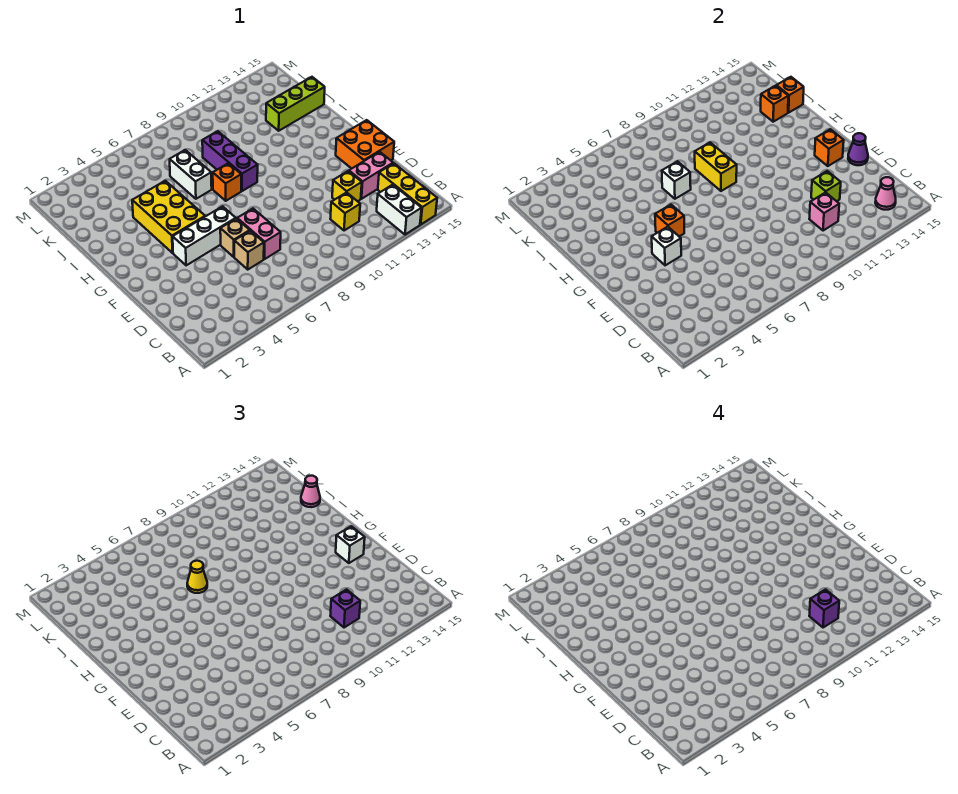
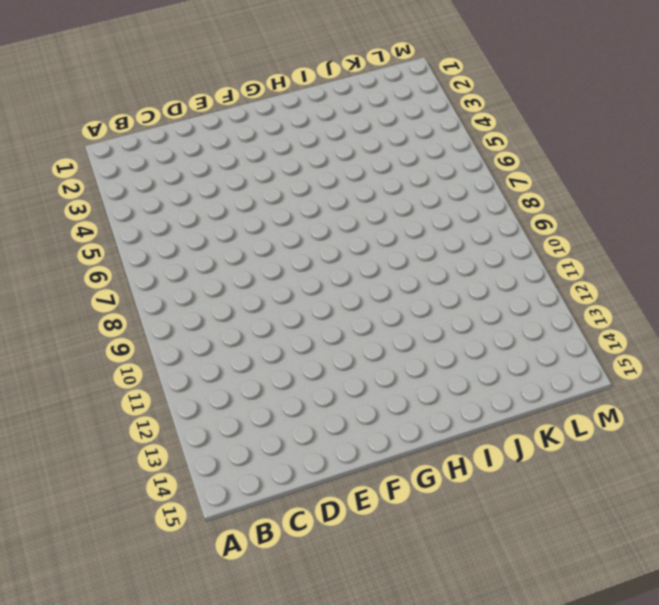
none -> white brick A13:B13 level 1
none -> yellow brick A14:C14 level 1
none -> yellow brick C11 level 1
none -> tan brick D6 level 1

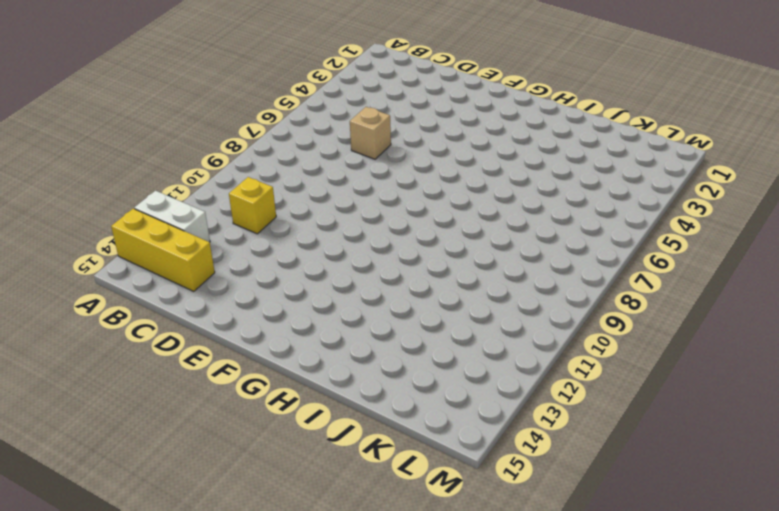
none -> pink brick D7:E7 level 1
none -> yellow brick D12 level 1
none -> pink brick D13:D14 level 1
none -> tan brick E6 level 1

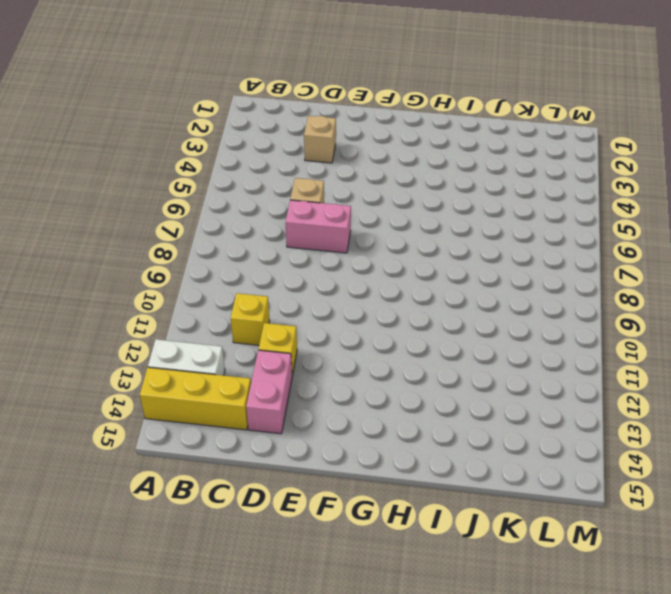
tan brick D3 level 1 -> tan brick E6 level 1
none -> orange brick E14:F15 level 1
none -> white brick F4:F6 level 1
none -> yellow brick G4:I5 level 1
none -> orange brick H8 level 1

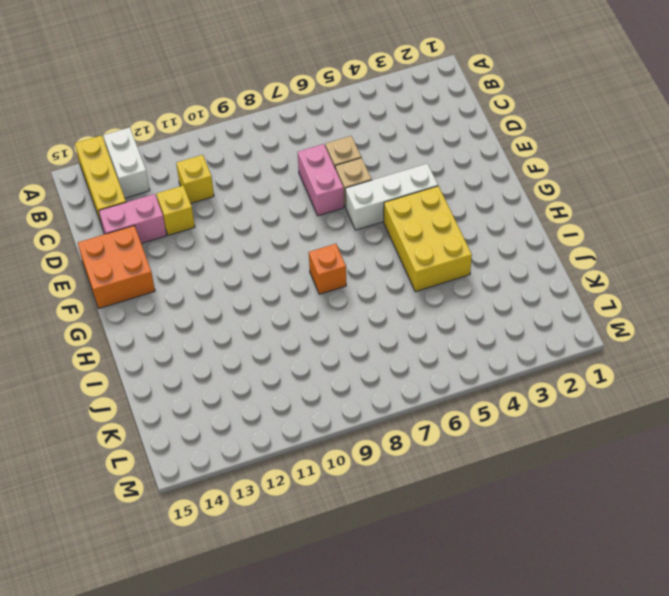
none -> purple brick H9:J9 level 1
none -> white brick I7:J7 level 1
none -> lime brick J13:J15 level 1
none -> pink cone B14 level 2

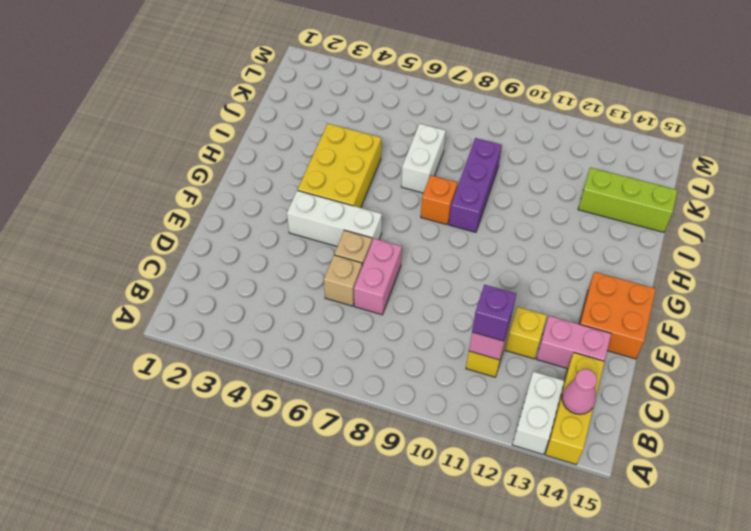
none -> lime brick D12 level 2
none -> purple cone E15 level 2
none -> white brick F4 level 2
none -> orange brick F14 level 2

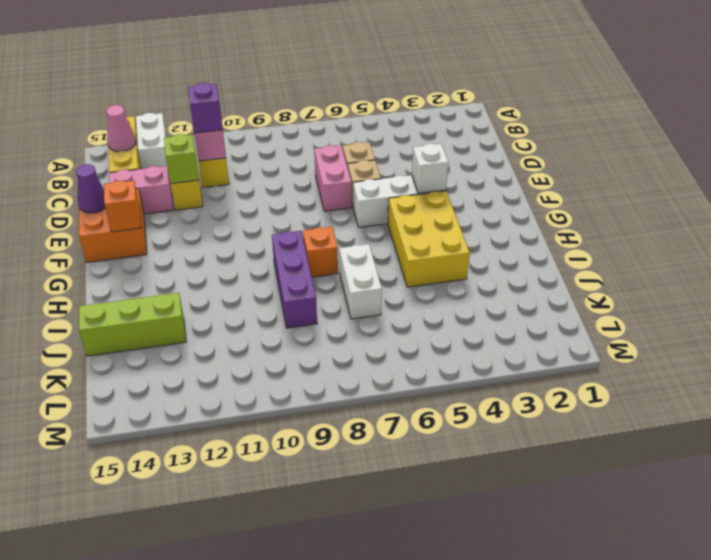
none -> orange brick G5 level 2
none -> yellow brick H9:I9 level 2
none -> white brick I7 level 2
none -> orange brick J14 level 2

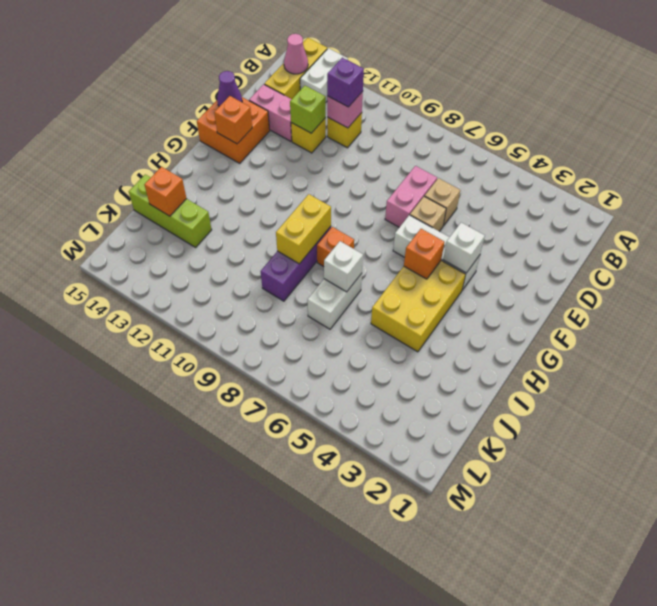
none -> orange brick J15 level 2
none -> white brick F14 level 3
none -> yellow cone I7 level 3
none -> pink cone J15 level 3

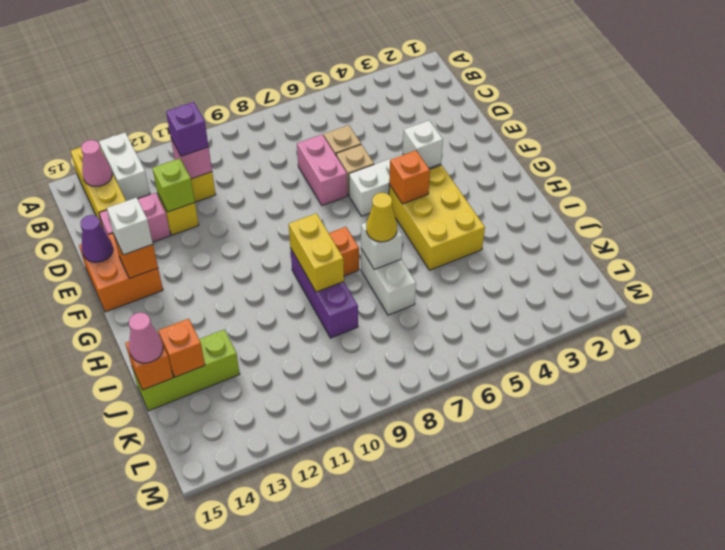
none -> purple brick C11 level 4

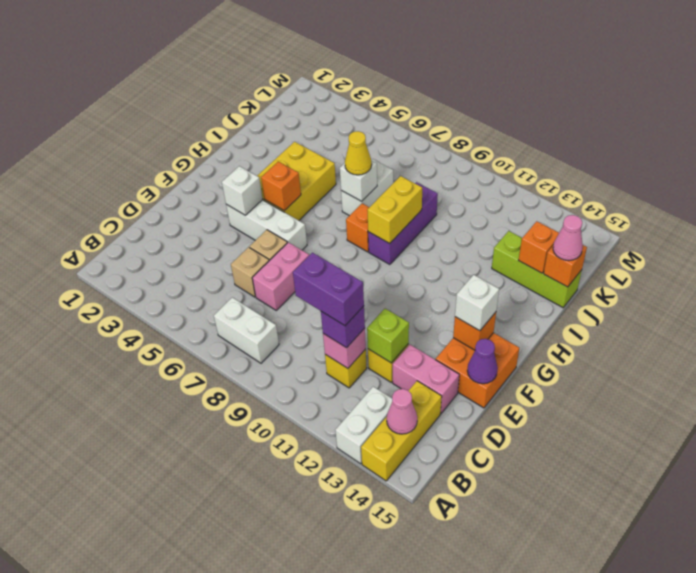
white brick B7:B8 level 1 -> none
purple brick C10:C11 level 4 -> purple brick C11 level 4

